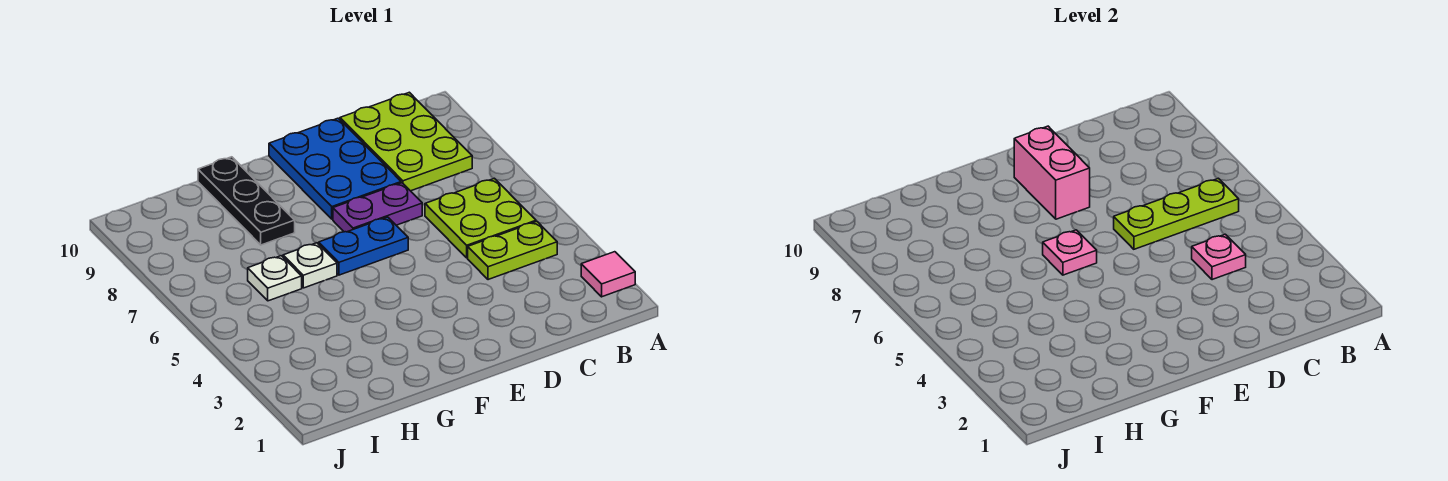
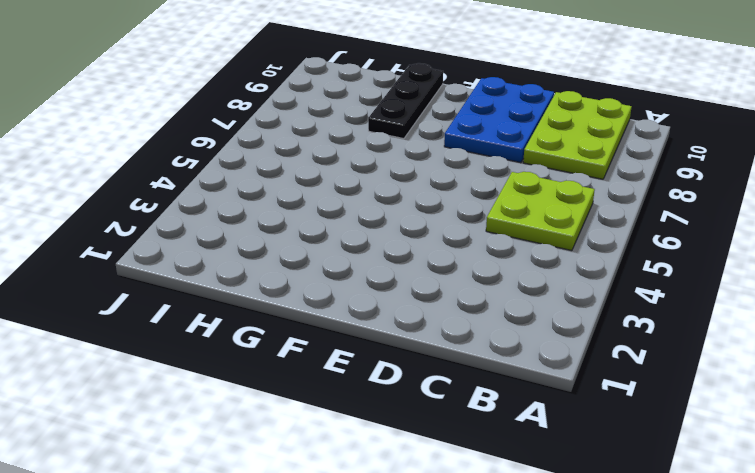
none -> pink tile A2 level 1
none -> lime plate B4:C4 level 1
none -> purple plate D7:E7 level 1

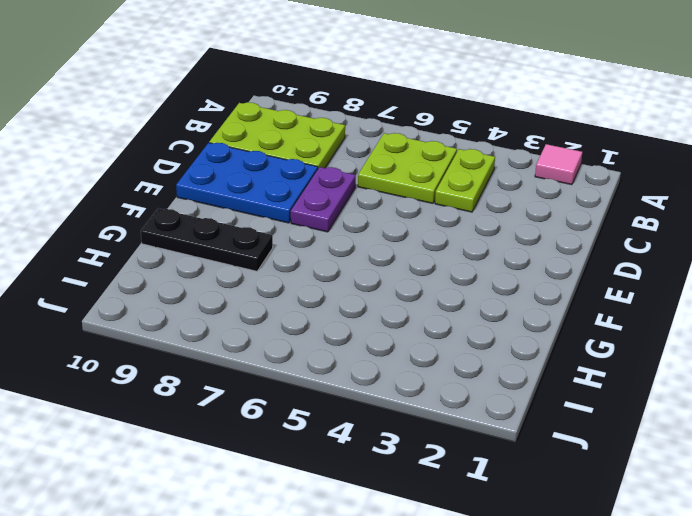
none -> blue plate E6:F6 level 1
none -> white plate G6 level 1
none -> white plate H6 level 1

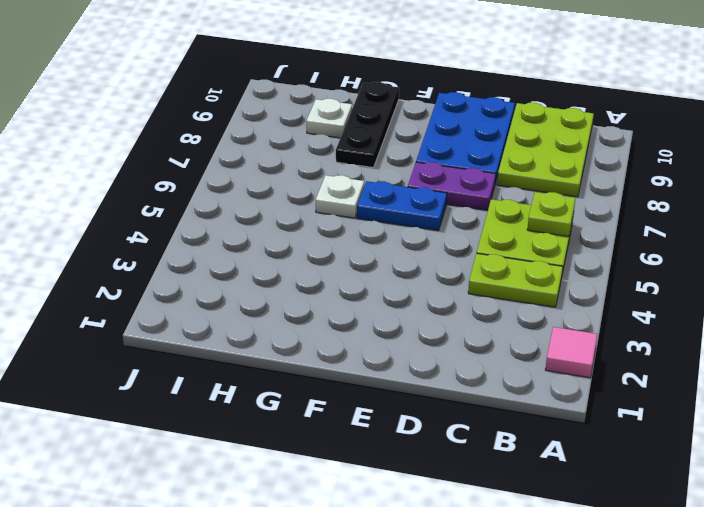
lime plate B6 level 2 -> lime plate B6:D6 level 2
white plate H9 level 1 -> white plate H6 level 1
none -> pink plate C4 level 2
none -> pink brick E8:E9 level 2
none -> pink plate F6 level 2

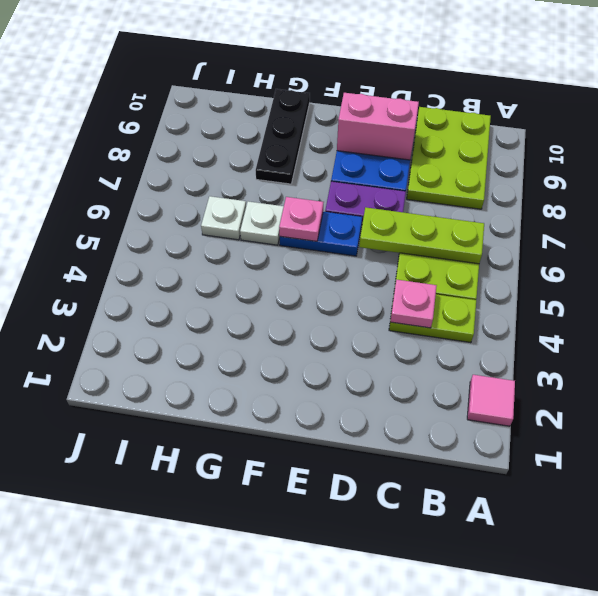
pink brick D9:E9 level 2 -> pink brick E8:E9 level 2

